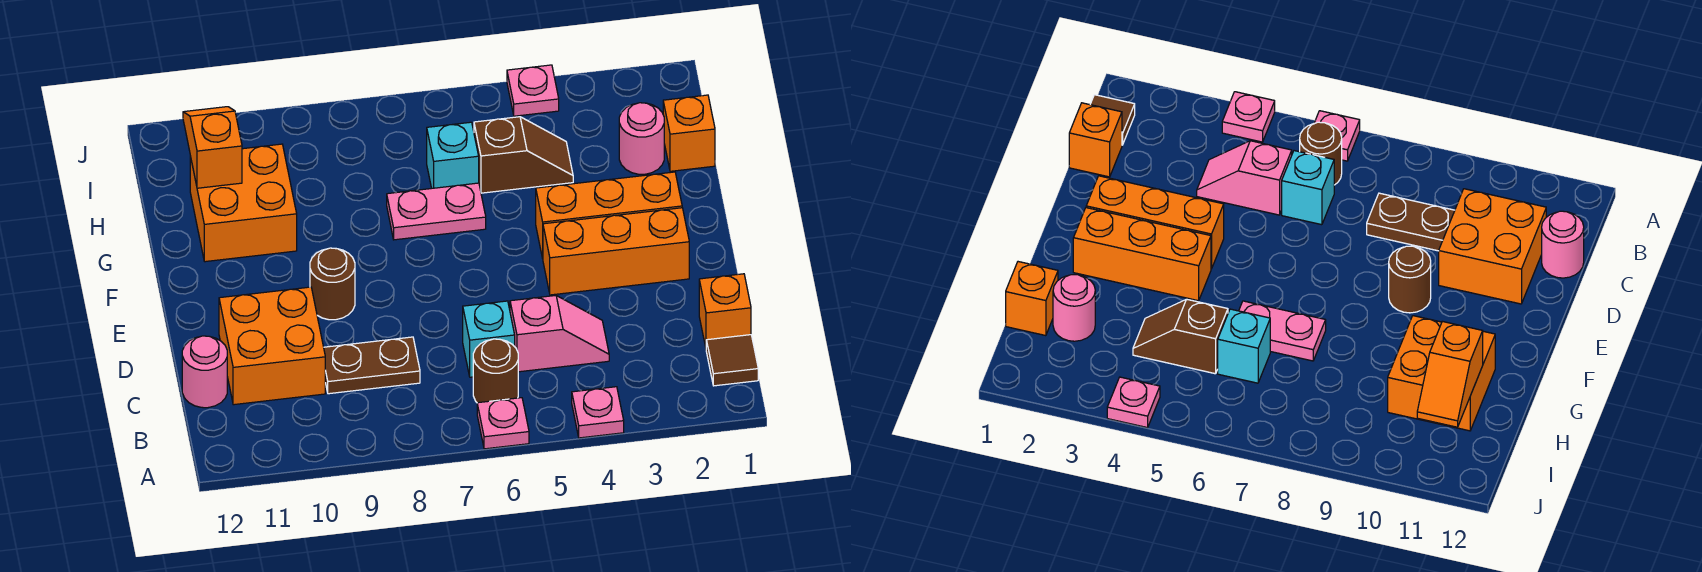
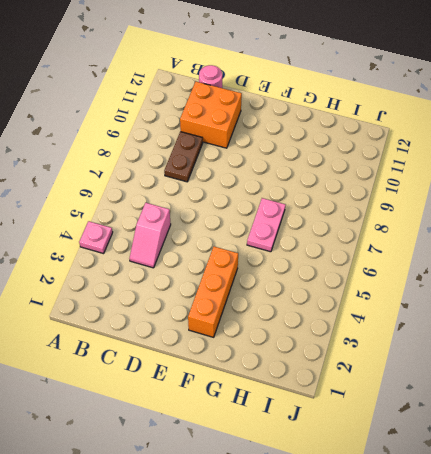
none -> pink plate A6 level 1
none -> brown tile B1 level 1
none -> brown round brick B6 level 1

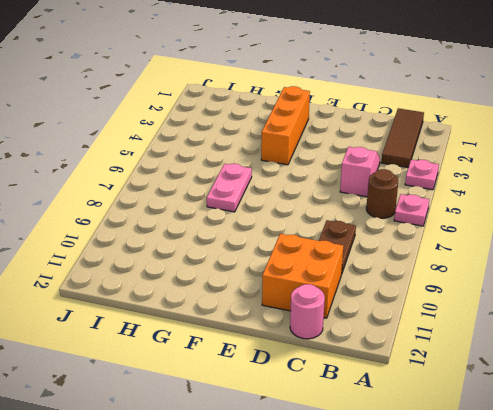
brown tile B1:B3 level 1 -> brown tile B1 level 1
none -> orange brick C1 level 1
none -> cyan brick C6 level 1
none -> orange brick E2:E4 level 1

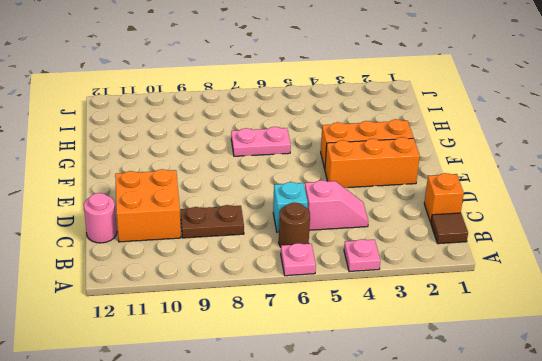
none -> brown round brick E9 level 1
none -> orange brick G10:H11 level 1
none -> orange brick H1 level 1

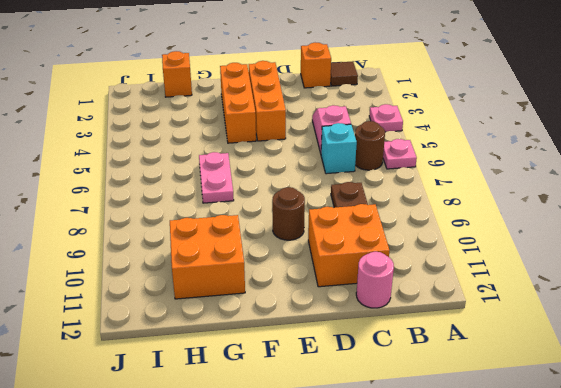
none -> pink round brick H2 level 1
none -> brown slope H4:H5 level 1 top 5
none -> cyan brick H6 level 1

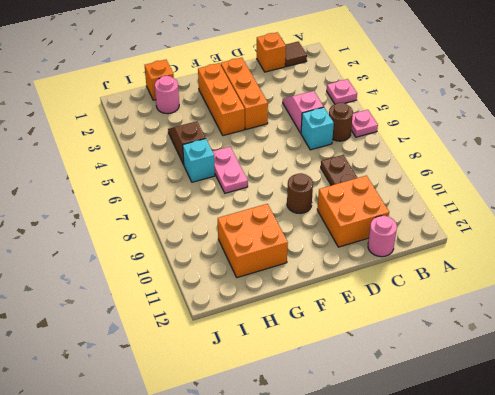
none -> pink plate J4 level 1
none -> orange slope H11:I11 level 2 top H

